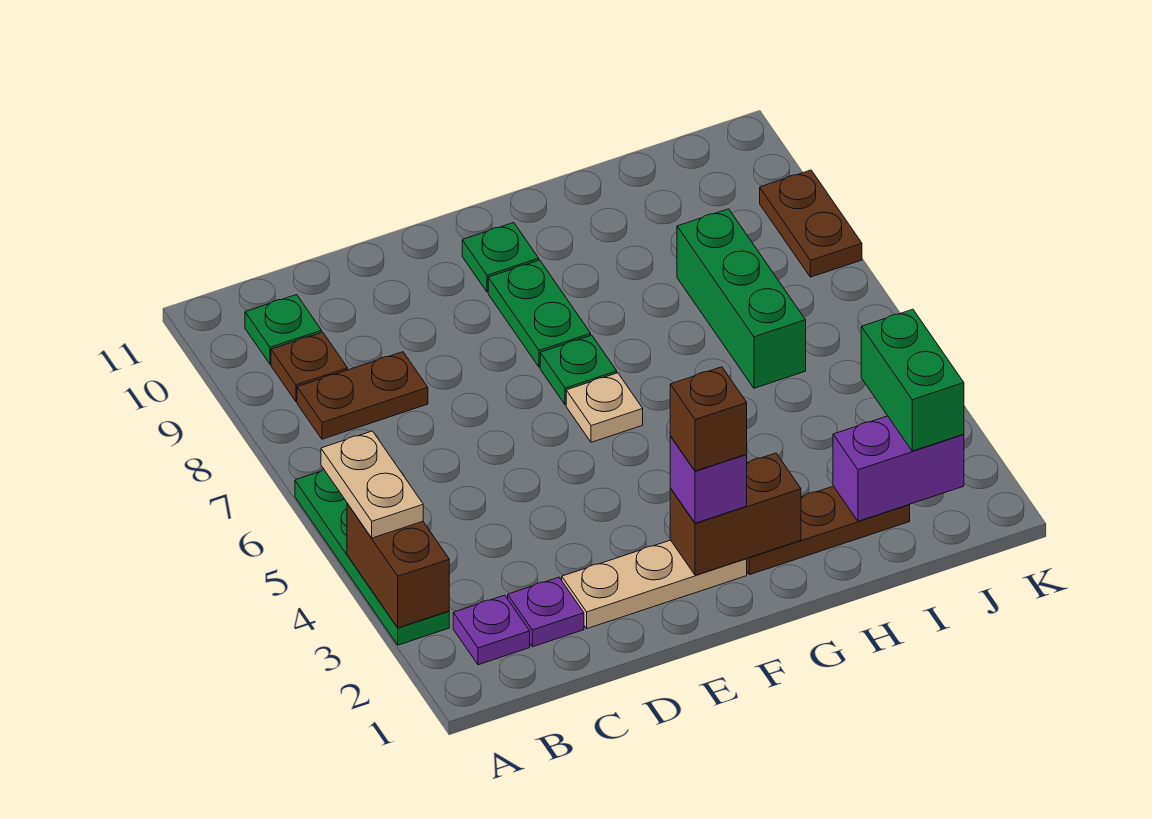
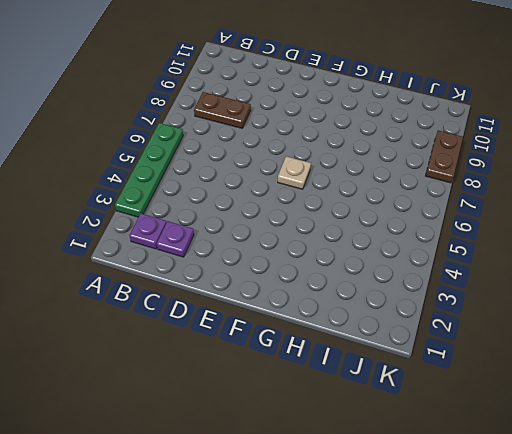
none -> brown plate B9 level 1
none -> green plate B10 level 1
none -> tan plate D2:F2 level 1

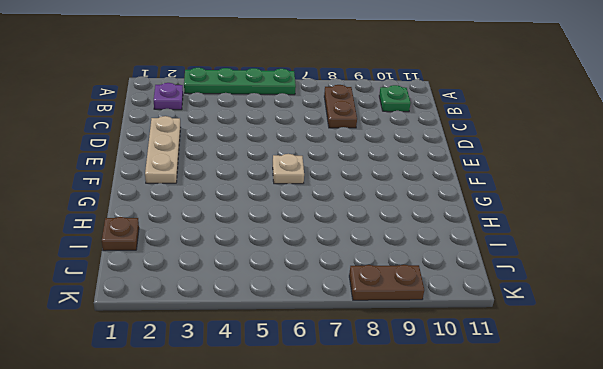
brown plate I1 level 1 -> brown plate B9 level 1
none -> purple plate C2 level 1
none -> green plate F7 level 1
none -> green plate F8:F9 level 1

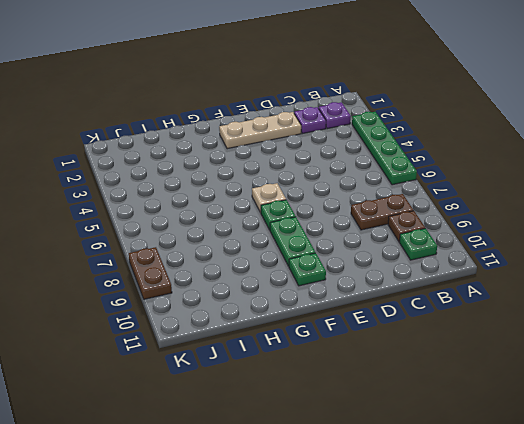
none -> brown plate G2:I2 level 1
none -> green brick I6:I8 level 1
none -> brown brick A3:A4 level 2

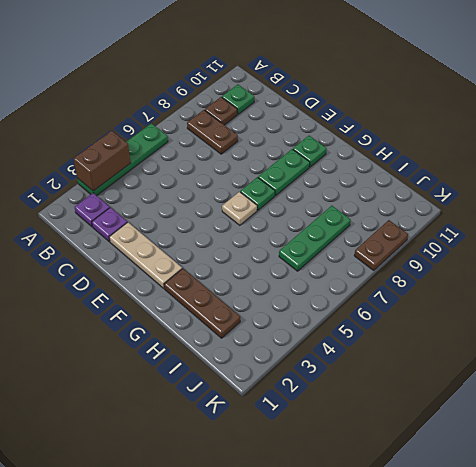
green plate I6:I8 level 1 -> green brick I6:I8 level 1
none -> brown brick F2:G2 level 2
none -> purple brick I2:J2 level 2
none -> tan plate A4:A5 level 3

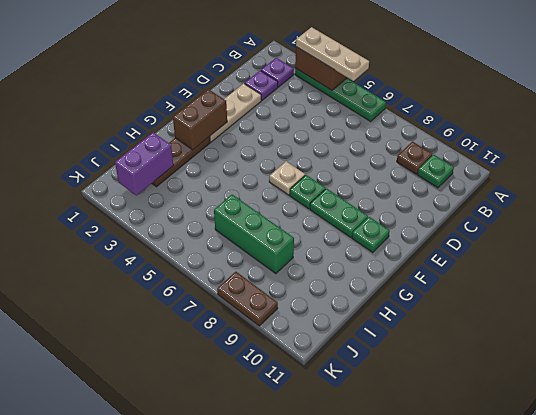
tan plate A3:A5 level 3 -> tan plate A4:A5 level 3
none -> brown plate B8:C8 level 1
none -> purple brick F2 level 3
none -> green brick J2:J3 level 3

